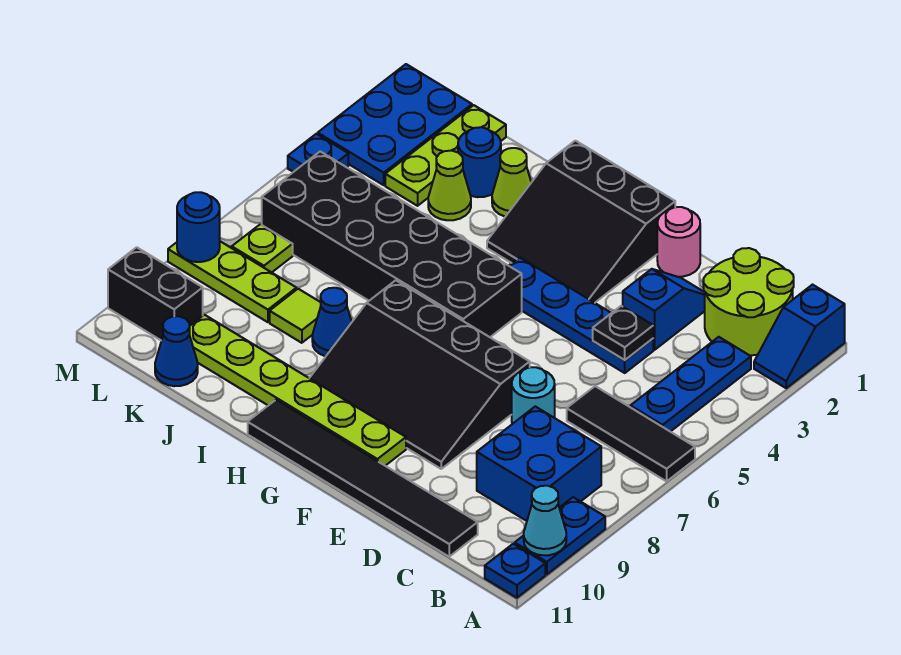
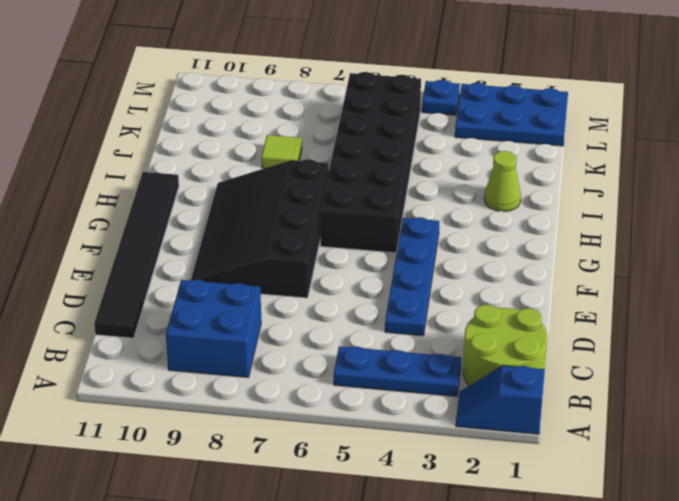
none -> black tile A6:C6 level 1
none -> blue plate A9:A10 level 1
none -> blue plate A11 level 1
none -> blue slope D2:D3 level 1 top 3

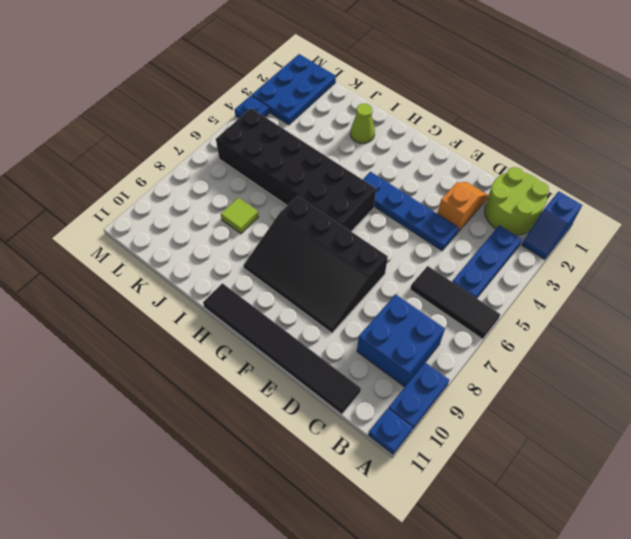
orange slope D2:D3 level 1 top 3 -> blue slope D2:D3 level 1 top 3
none -> cyan round brick D7 level 1
none -> pink round brick E1 level 1
none -> black slope F1:H3 level 1 top 1
none -> lime plate F10:K10 level 1

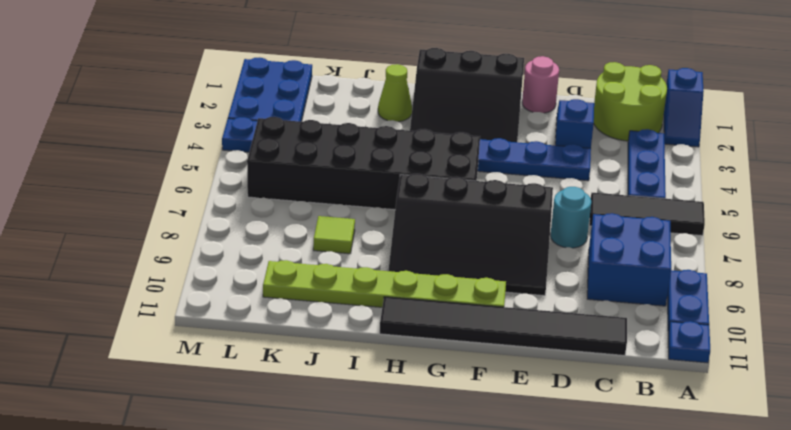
none -> blue cone I8 level 1
none -> blue round brick J2 level 1
none -> lime cone J3 level 1
none -> lime plate K1:K3 level 1

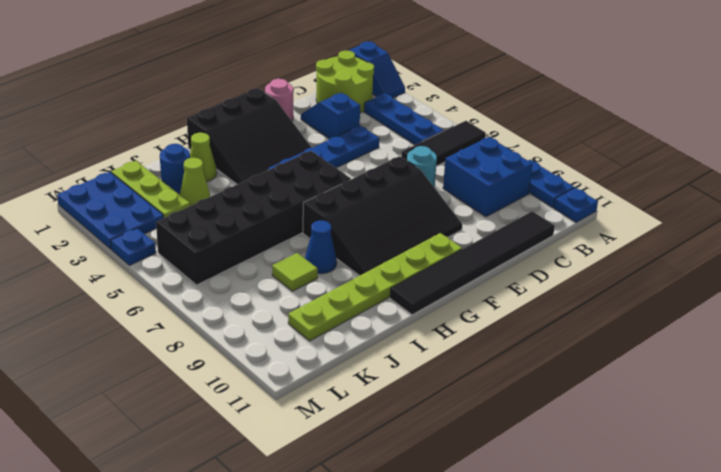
none -> lime plate K8:M8 level 1
none -> blue cone K11 level 1
none -> lime plate L7 level 1
none -> black brick L10:M10 level 1

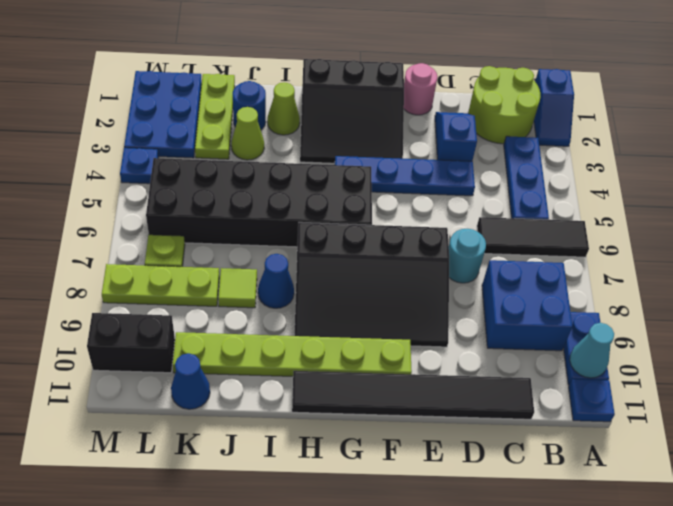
none -> black plate D4 level 2
none -> blue round brick M8 level 2

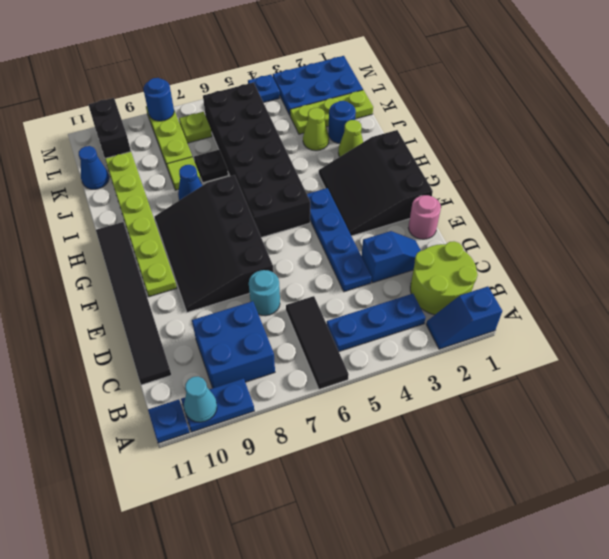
black plate J7 level 1 -> black plate D4 level 2

